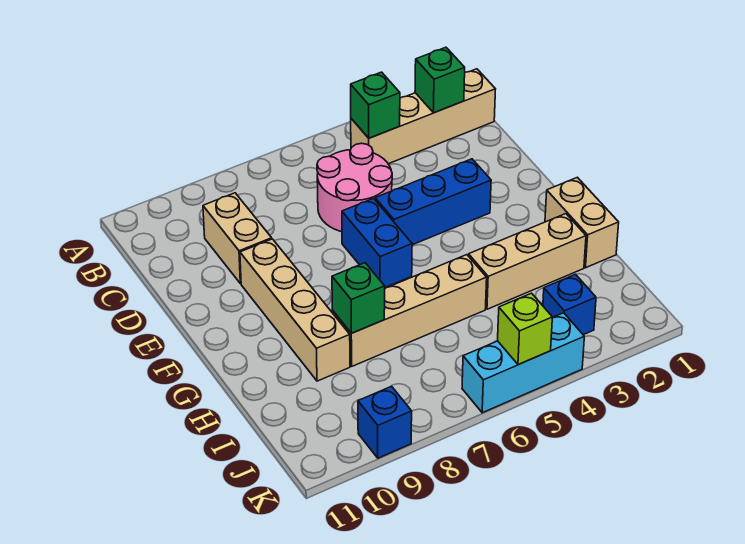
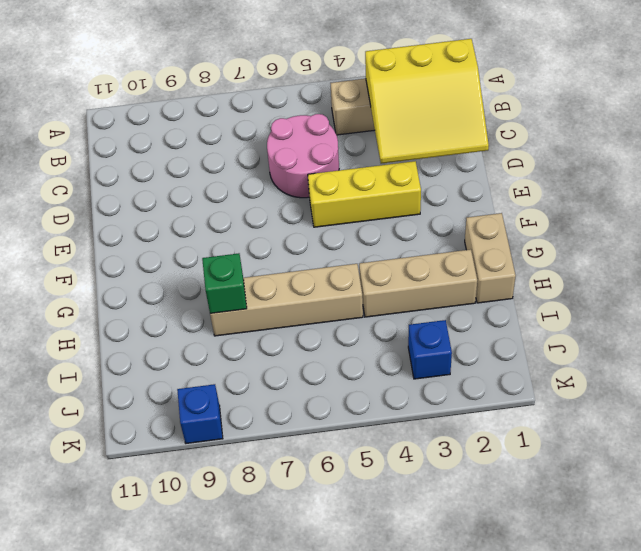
yellow slope B1:D3 level 2 top B -> green brick B2 level 2
yellow brick E3:E5 level 1 -> blue brick E3:E5 level 1
none -> tan brick C9:D9 level 1
none -> blue brick E6:F6 level 1
none -> tan brick E9:H9 level 1

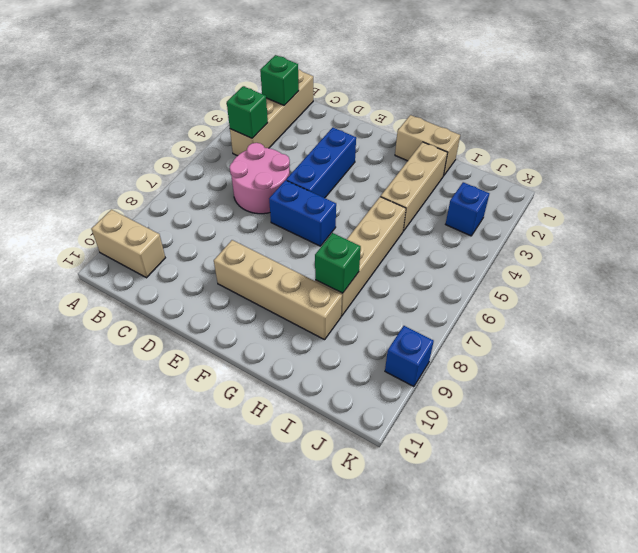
tan brick A10:B10 level 1 -> tan brick C9:D9 level 1
none -> cyan brick K4:K6 level 1
none -> lime brick K5 level 2

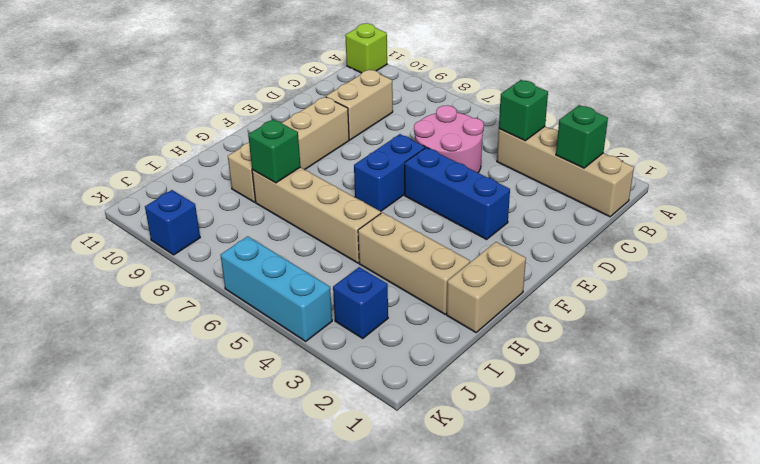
lime brick A11 level 1 -> lime brick K5 level 2

